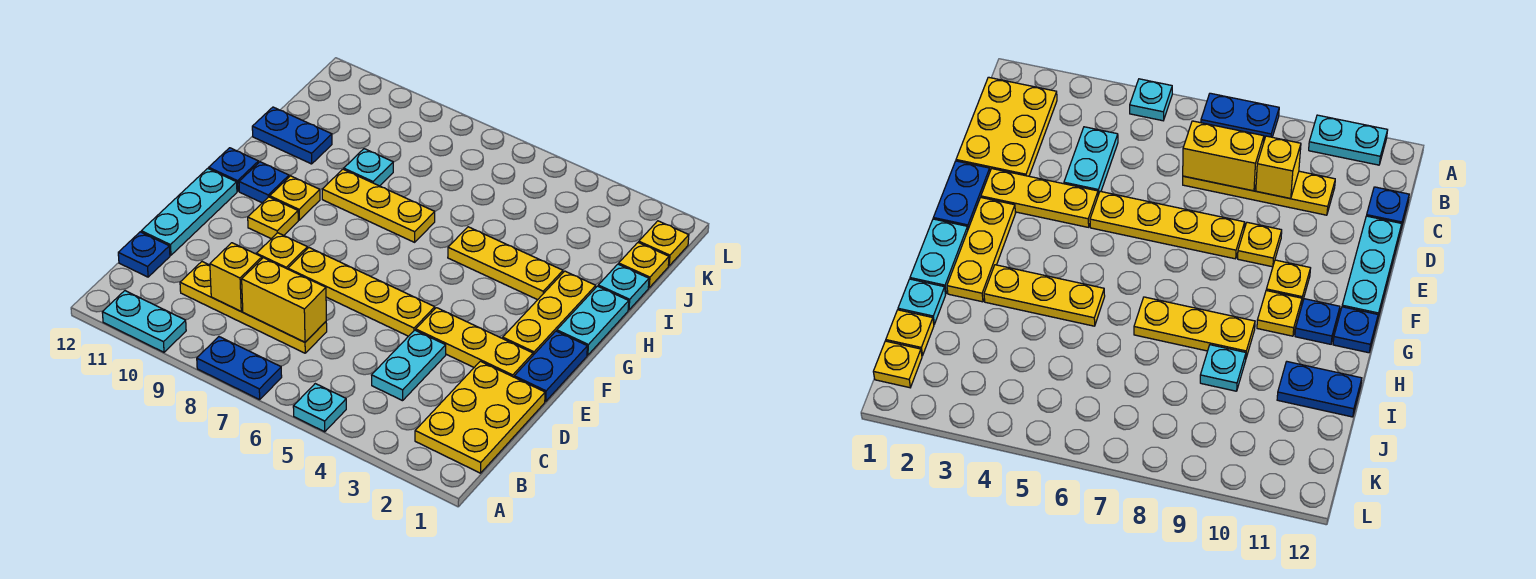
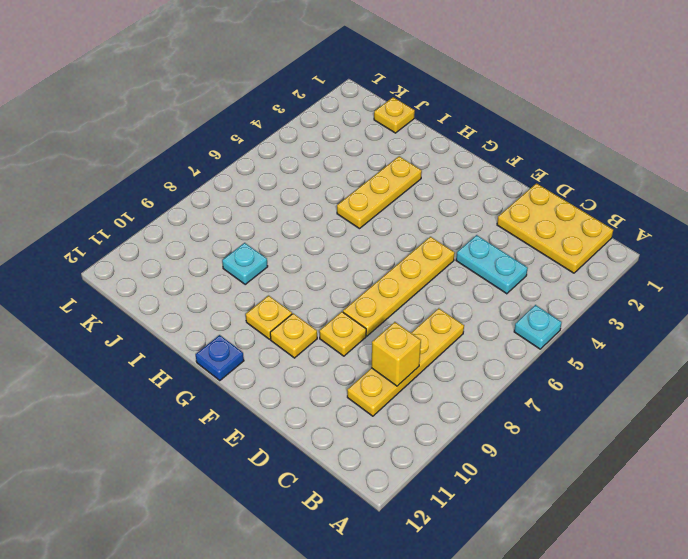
none -> blue plate A7:A8 level 1
none -> cyan plate A10:A11 level 1
none -> blue plate C12 level 1

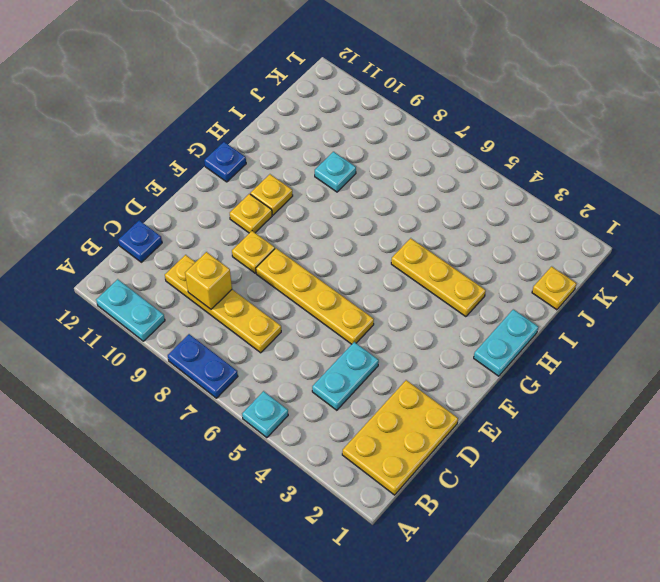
none -> cyan plate D12:F12 level 1
none -> blue plate E1:F1 level 1
none -> yellow plate E2:E4 level 1

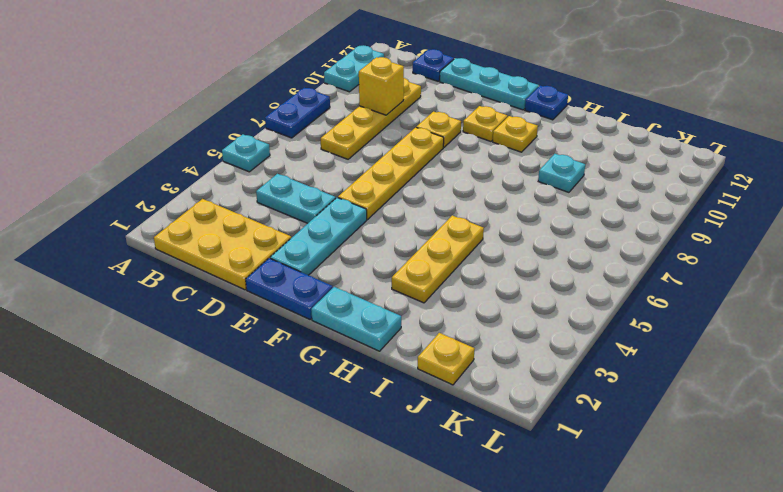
cyan plate E2:E4 level 1 -> yellow plate E2:E4 level 1
none -> yellow plate F2:H2 level 1
none -> blue plate G11 level 1
none -> yellow plate H7:H9 level 1

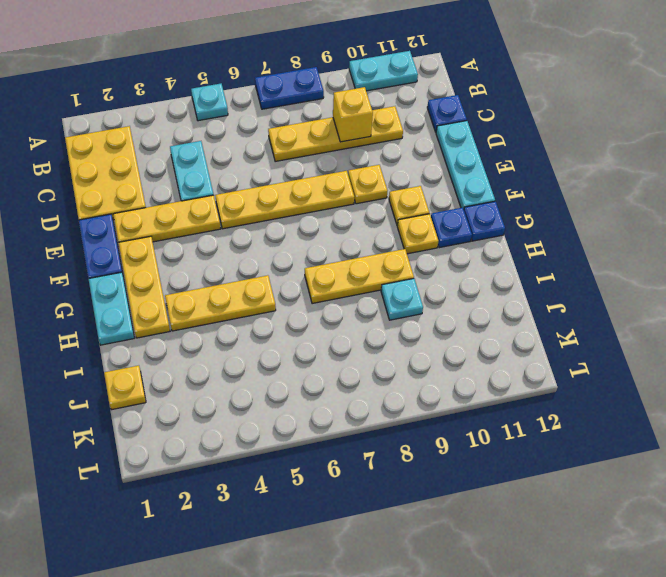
none -> cyan plate I1 level 1
none -> blue plate I11:I12 level 1
none -> yellow plate K1 level 1

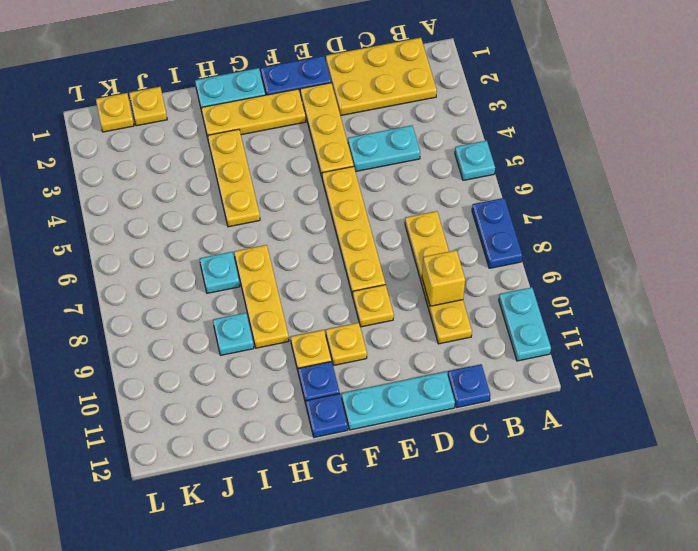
cyan plate I7 level 1 -> cyan plate I1 level 1
none -> blue plate I11:I12 level 1
none -> yellow brick C7:C8 level 2

